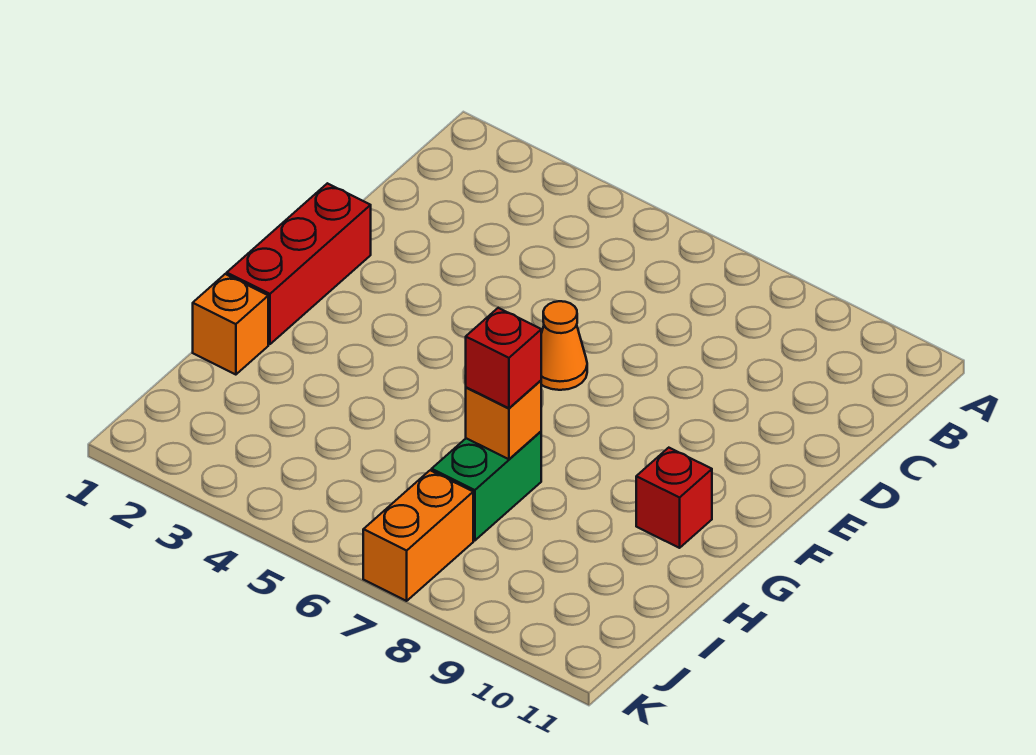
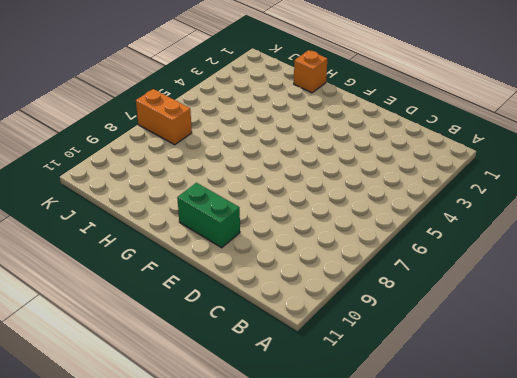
green brick E10:F10 level 1 -> green brick H7:I7 level 1
none -> red brick E1:G1 level 1
none -> orange cone E6 level 1

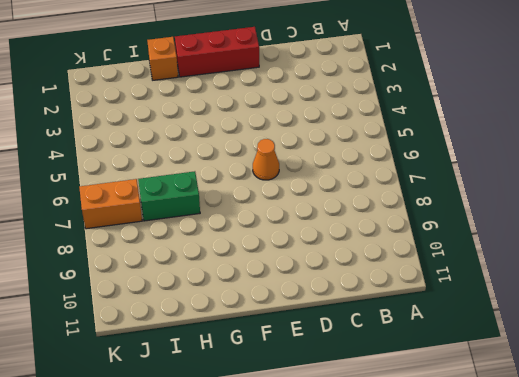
none -> red brick G10 level 1
none -> orange brick H7 level 2

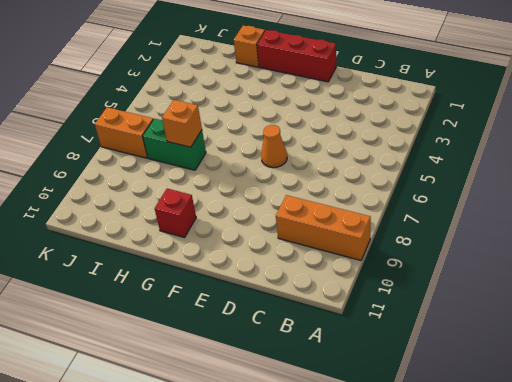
orange brick A9:C9 level 1 -> none
none -> red brick H7 level 3

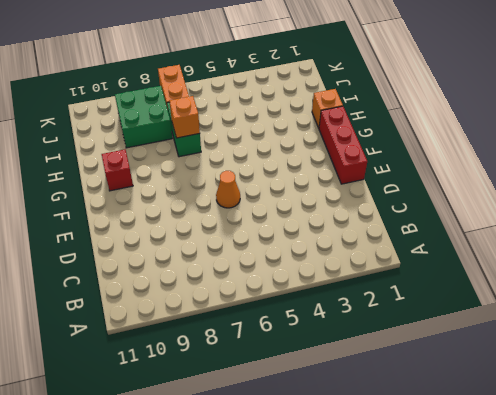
green brick I8:J9 level 1 -> none
none -> red brick H7 level 3

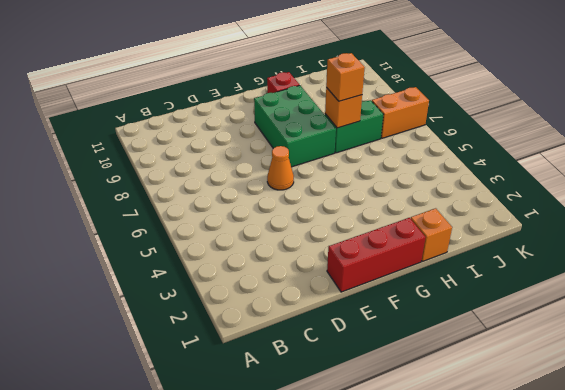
green brick F7:G9 level 1 -> none
orange brick H7 level 3 -> red brick H7 level 3

